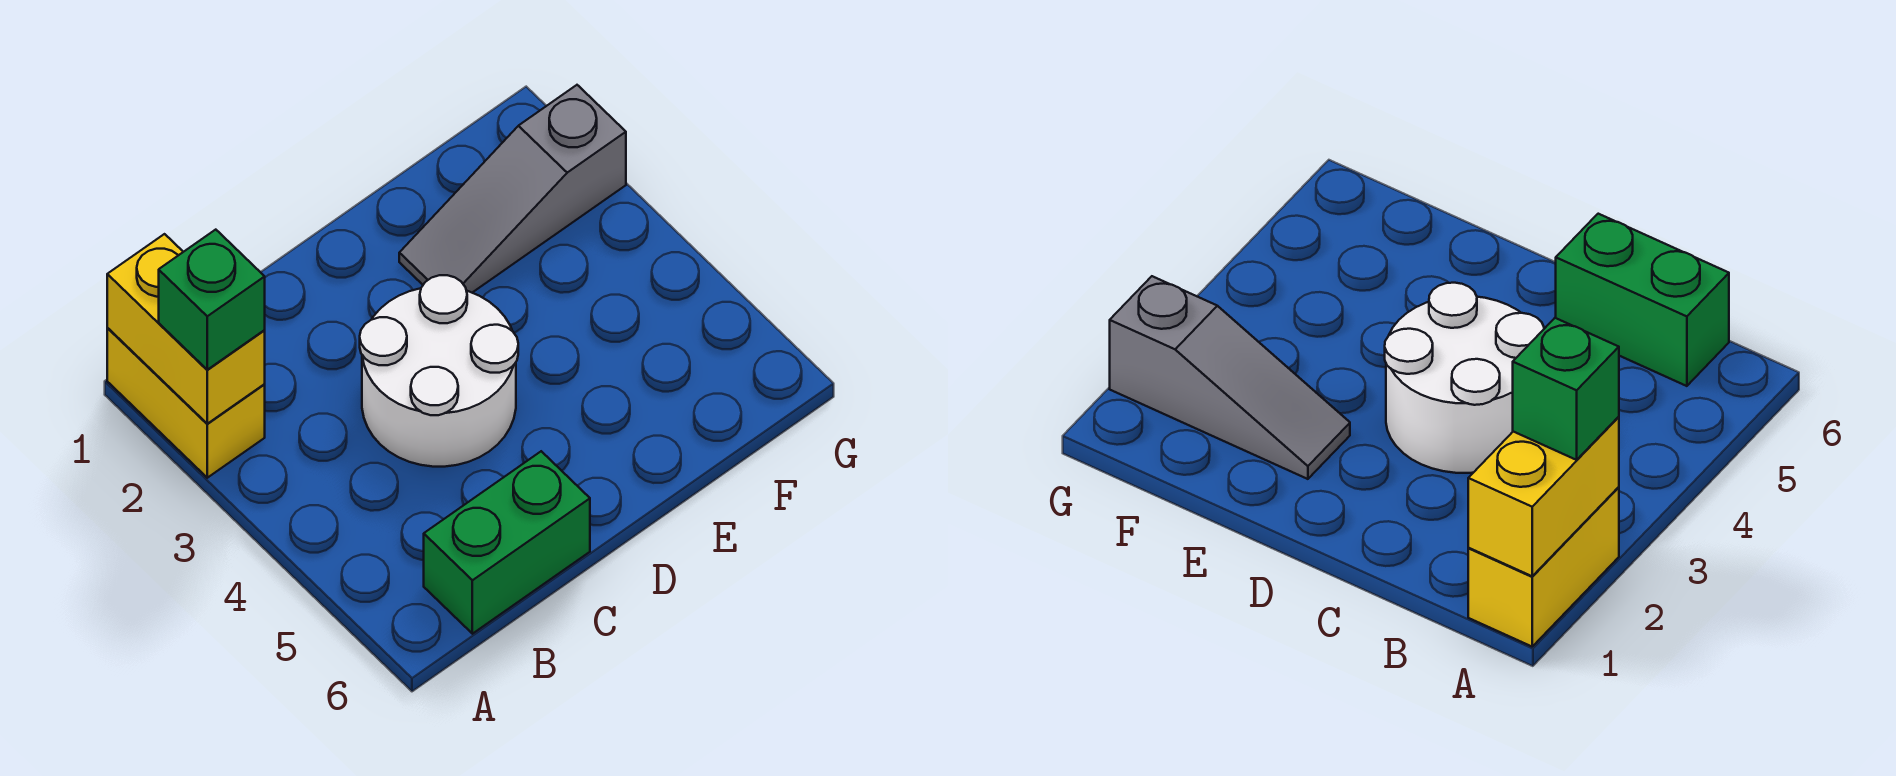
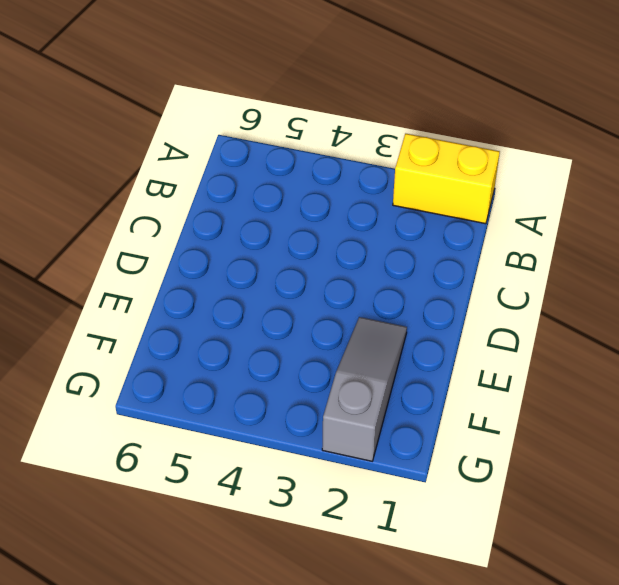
none -> green brick B6:C6 level 1
none -> white round brick C3:D4 level 1

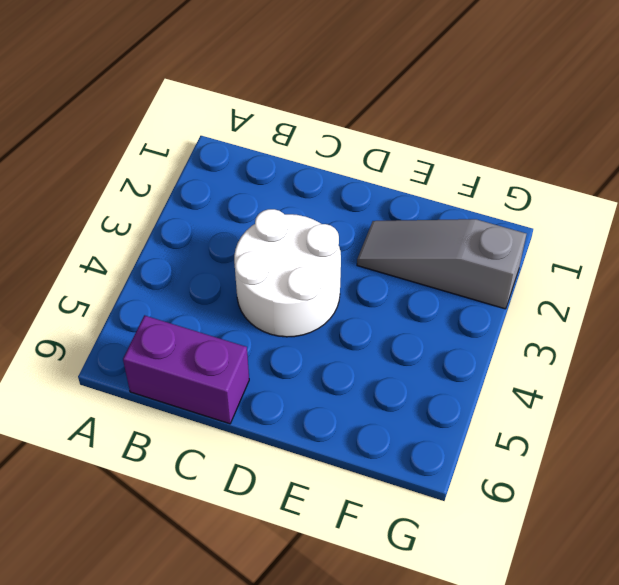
purple brick B6:C6 level 1 -> green brick B6:C6 level 1
none -> yellow brick A1:A2 level 1
none -> yellow brick A1:A2 level 2

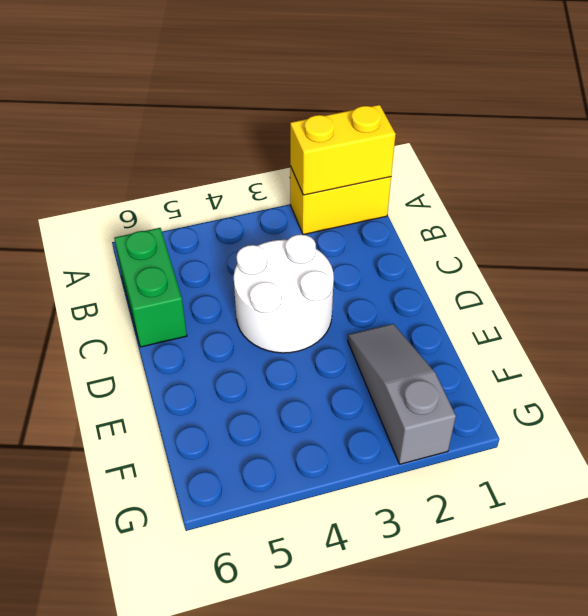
none -> green brick A2 level 3

